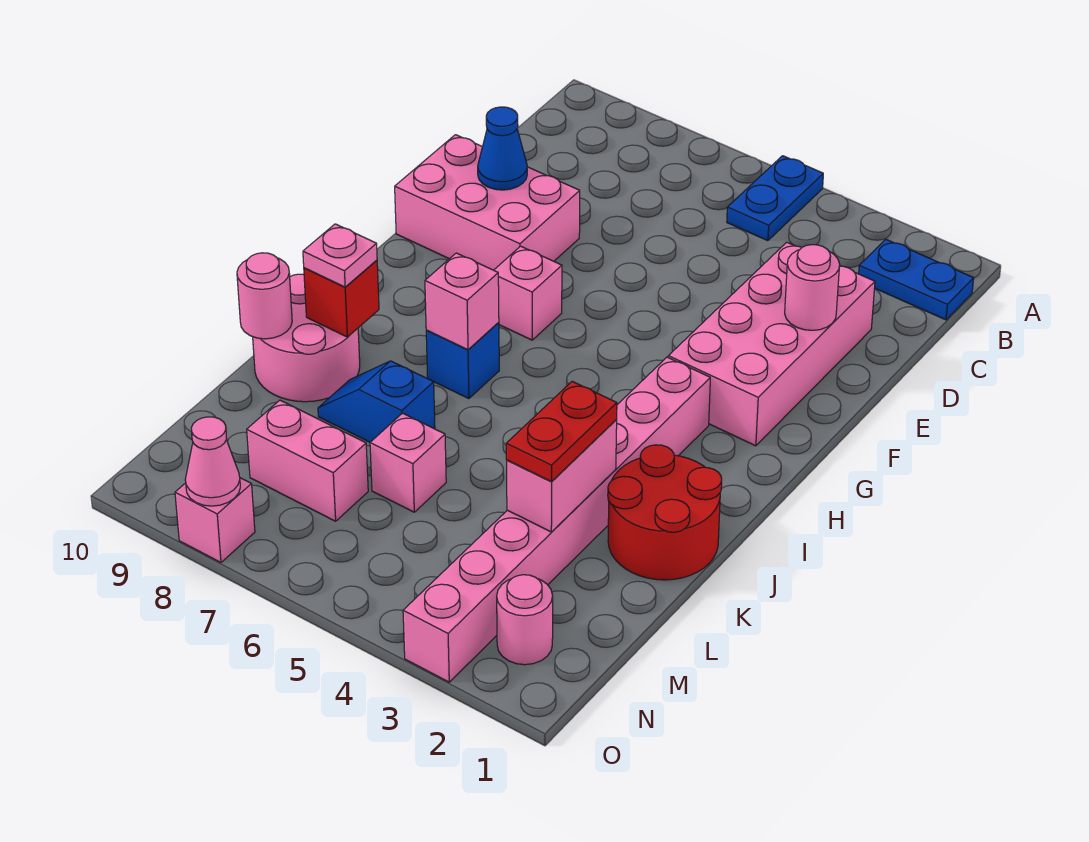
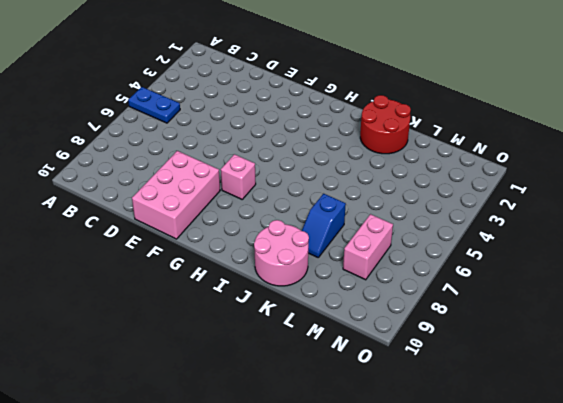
none -> blue plate B1:B2 level 1
none -> pink brick D2:G3 level 1
none -> pink brick H3:O3 level 1

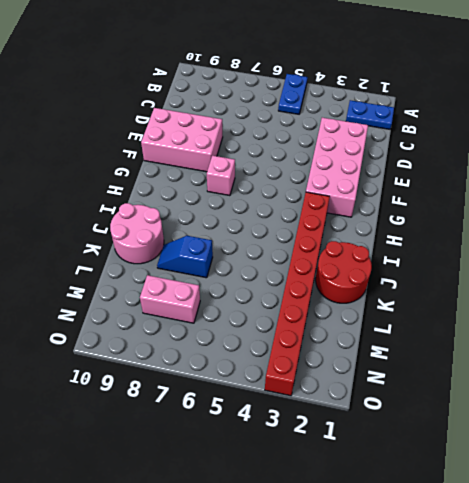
red brick H3:O3 level 1 -> pink brick H3:O3 level 1
none -> blue brick I7 level 1
none -> pink brick L6 level 1
none -> pink round brick N2 level 1

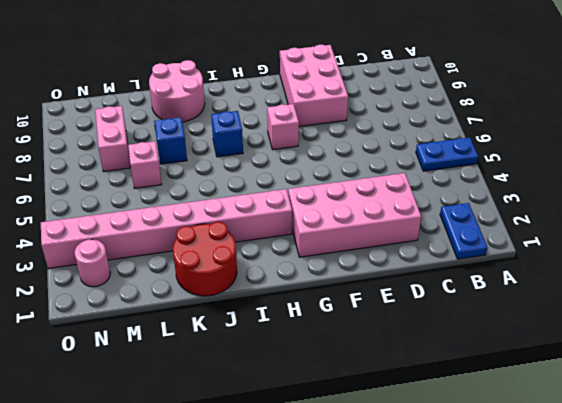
none -> pink brick O8 level 1
none -> pink round brick E2 level 2
none -> blue cone E9 level 2

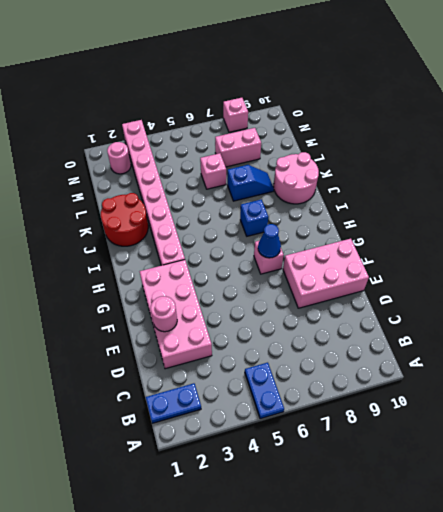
blue cone G7 level 2 -> blue cone E9 level 2
none -> pink brick I7 level 2
none -> red brick J9 level 2
none -> pink brick K3:L3 level 2

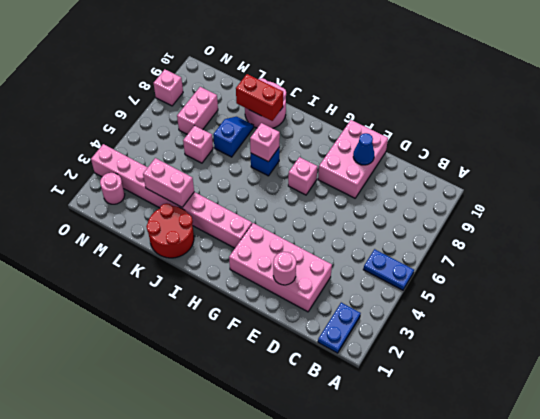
red brick J9:K9 level 2 -> red brick J9 level 2
none -> pink round brick K10 level 2
none -> pink cone O8 level 2
none -> pink plate J9 level 3

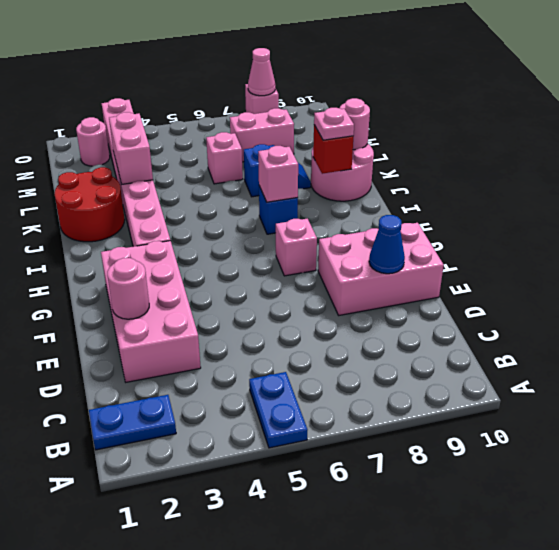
none -> red plate K3:L3 level 3

